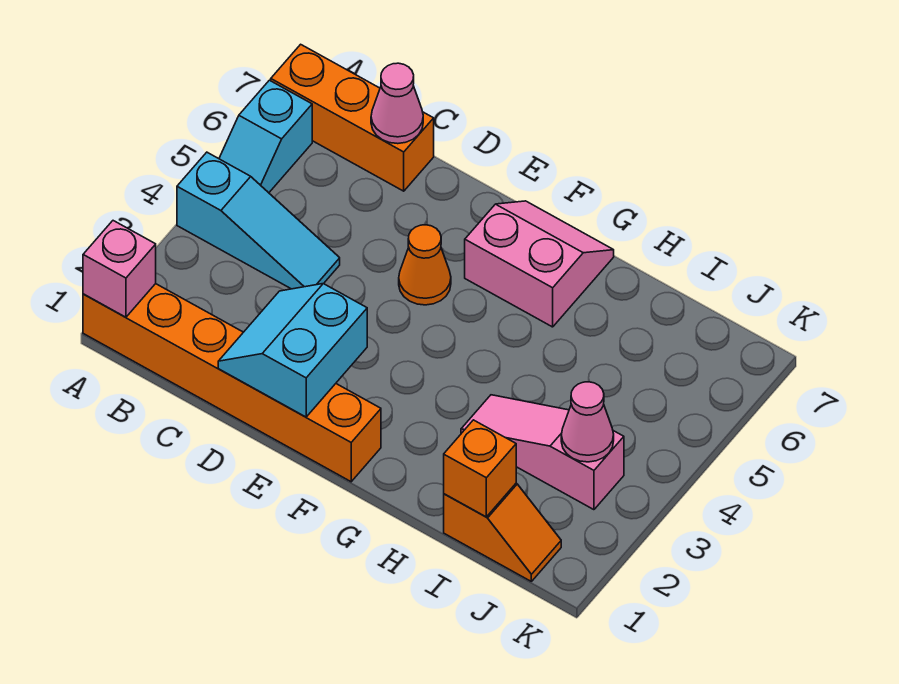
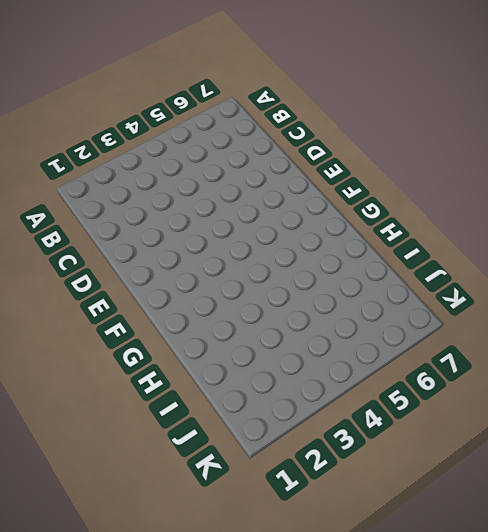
none -> orange brick A1:F1 level 1
none -> cyan slope A4:C4 level 1 top A
none -> cyan slope A5:A6 level 1 top 6

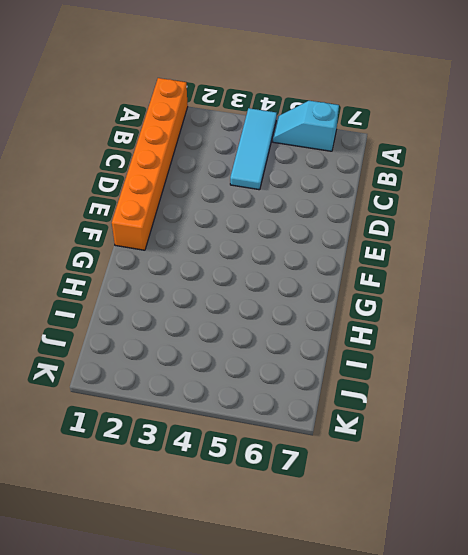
cyan tile A4:C4 level 1 -> cyan slope A4:C4 level 1 top A
none -> orange brick A7:C7 level 1
none -> orange cone E5 level 1
none -> pink slope F6:G7 level 1 top 6

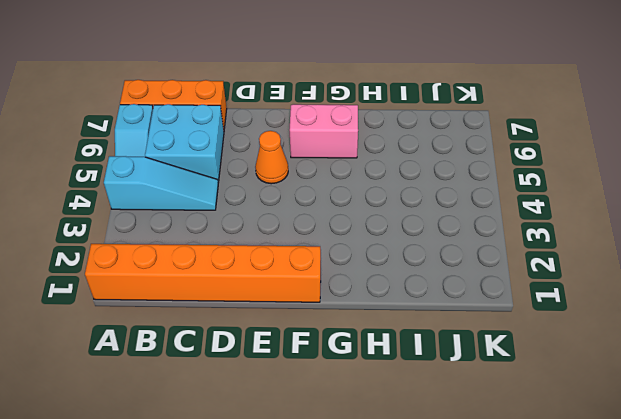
cyan brick B5:C6 level 1 -> none
none -> pink slope H3:J3 level 1 top J
none -> orange slope I1:J1 level 1 top I
none -> pink brick A1 level 2

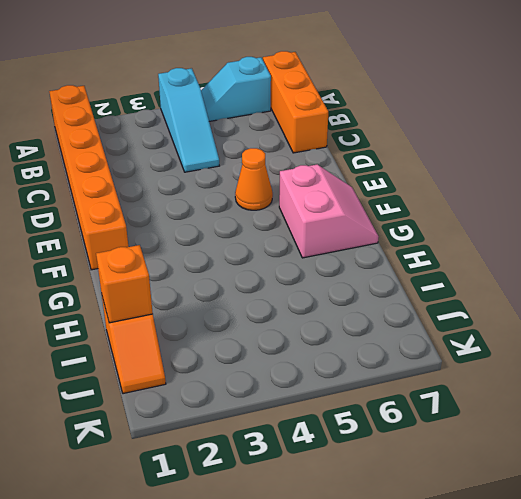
none -> pink slope H3:J3 level 1 top J
none -> pink brick A1 level 2
none -> pink cone C7 level 2

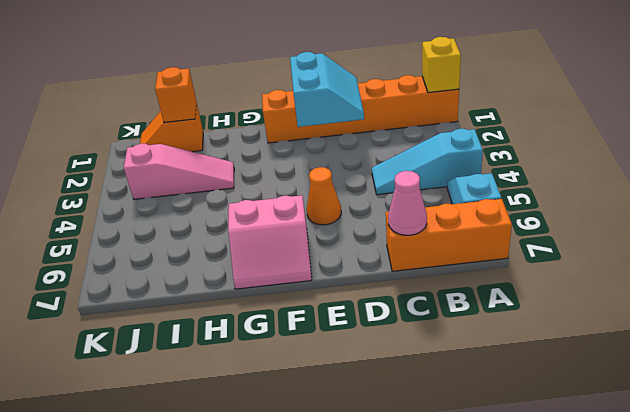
yellow brick A1 level 2 -> pink brick A1 level 2
none -> pink cone J3 level 2

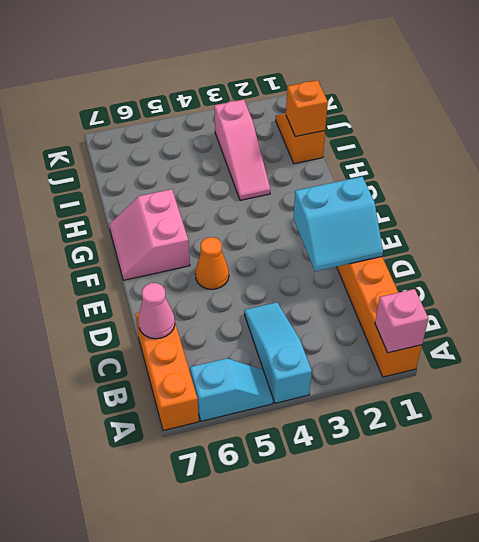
none -> pink cone J3 level 2

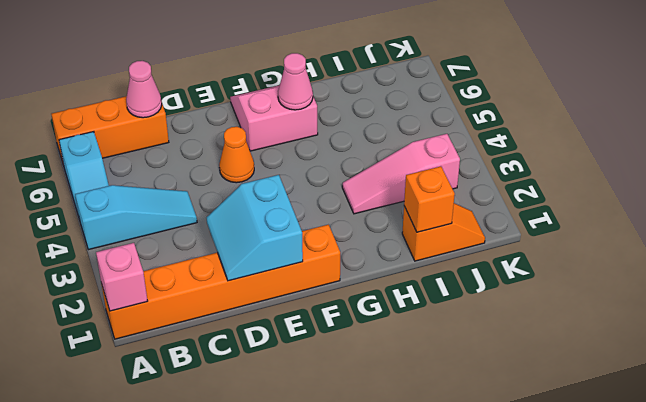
pink cone G6 level 2 -> pink cone J3 level 2

